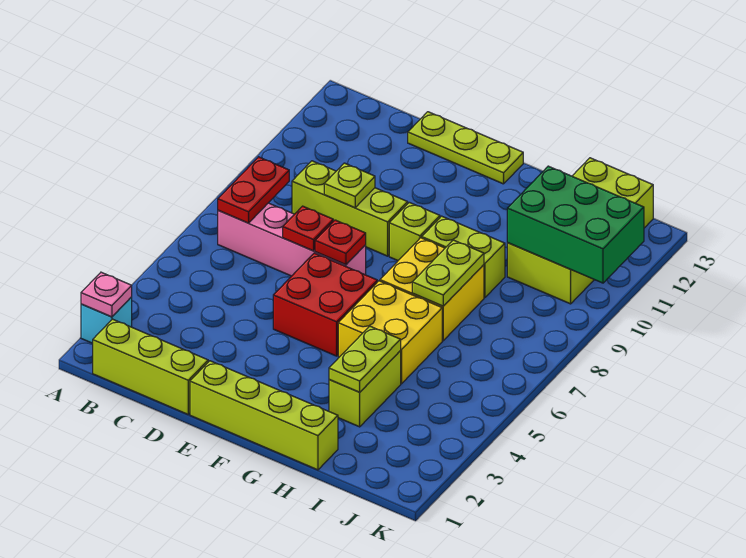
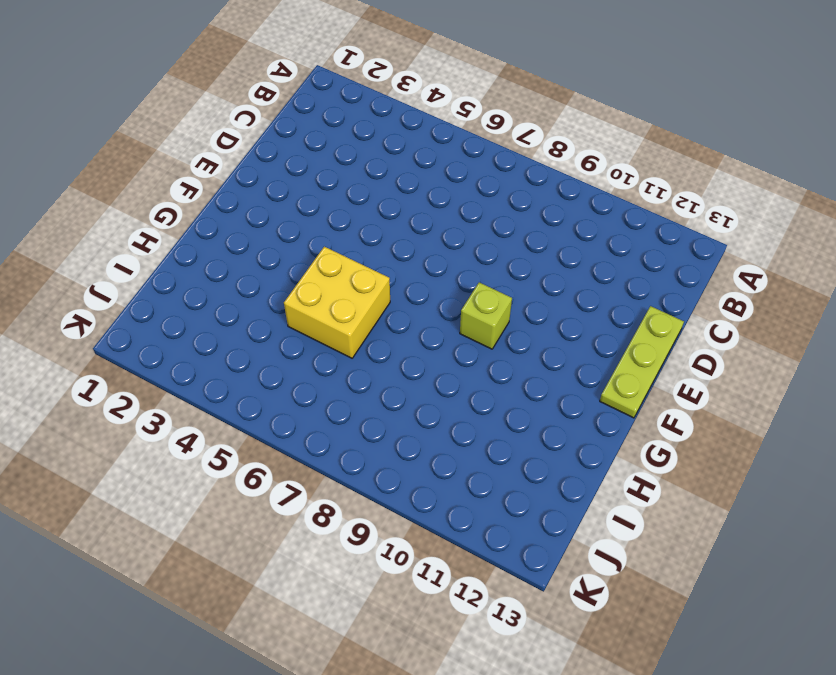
none -> cyan brick A2 level 1
none -> lime brick B1:D1 level 1
none -> pink brick B7:E7 level 1

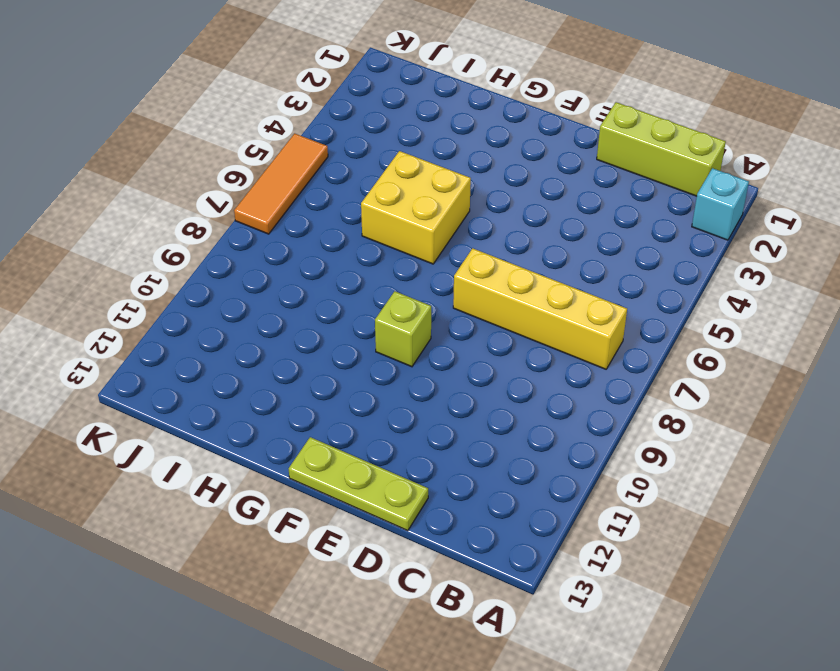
yellow brick B7:E7 level 1 -> pink brick B7:E7 level 1
orange tile K5:K7 level 1 -> none
none -> lime brick C9:E9 level 1
none -> lime brick E1:H1 level 1
none -> red brick E5:F6 level 1

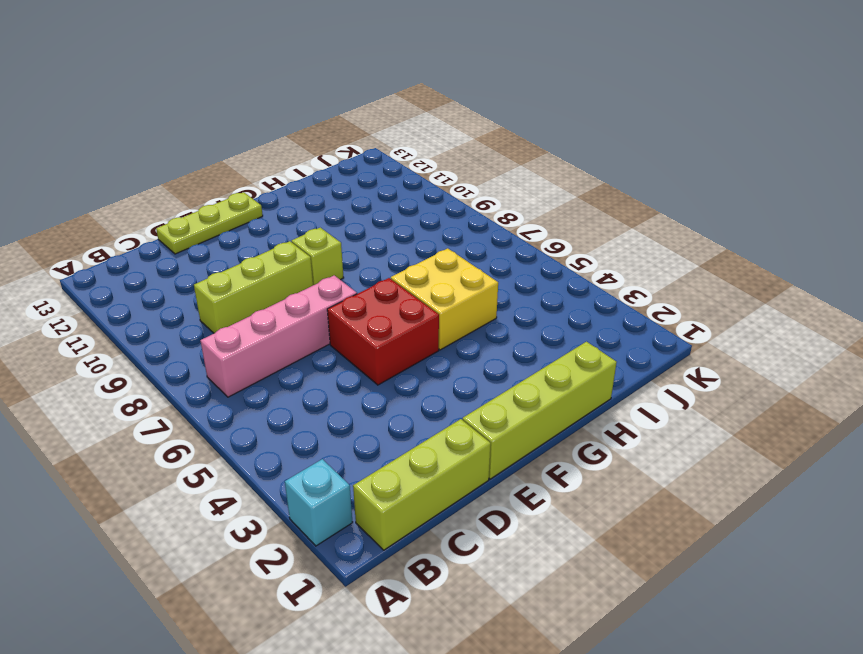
none -> yellow brick G7:H8 level 1
none -> lime brick G9:H9 level 1
none -> lime brick H3:H4 level 1

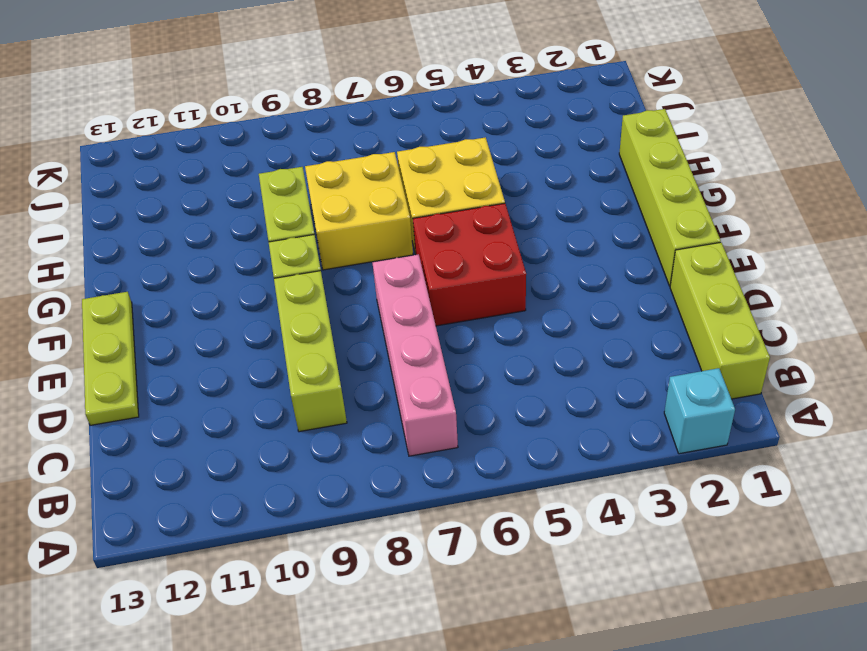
none -> lime brick H3:H4 level 1
none -> lime brick I10:J13 level 1
none -> pink plate A2 level 2

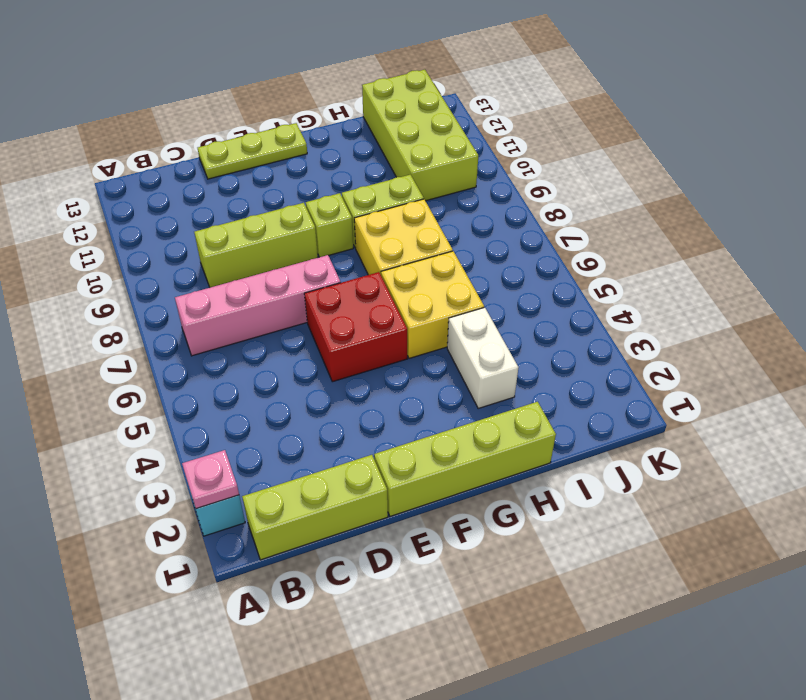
white brick H3:H4 level 1 -> lime brick H3:H4 level 1
none -> red plate B7:B8 level 2
none -> red plate D7 level 2
none -> lime plate D9 level 2

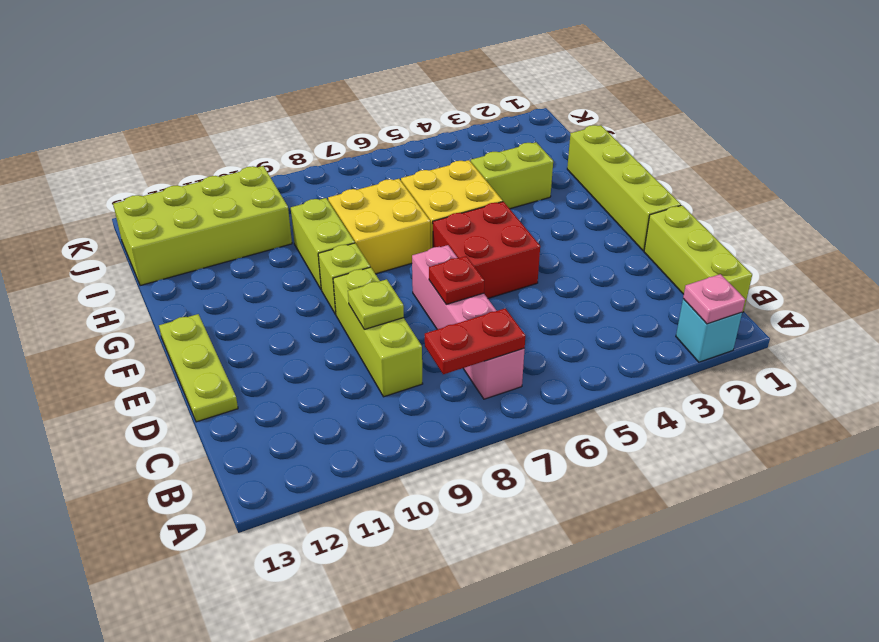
none -> red plate E7 level 2
none -> lime plate H3:H4 level 2
none -> lime plate H7:H8 level 2

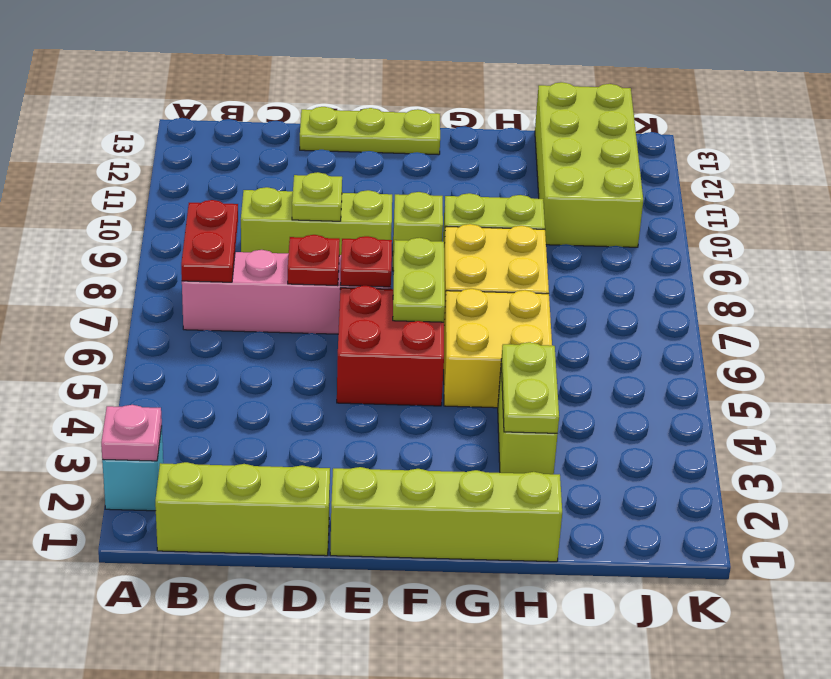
lime plate F6:F7 level 2 -> lime plate H7:H8 level 2
none -> green brick I10:K11 level 2

